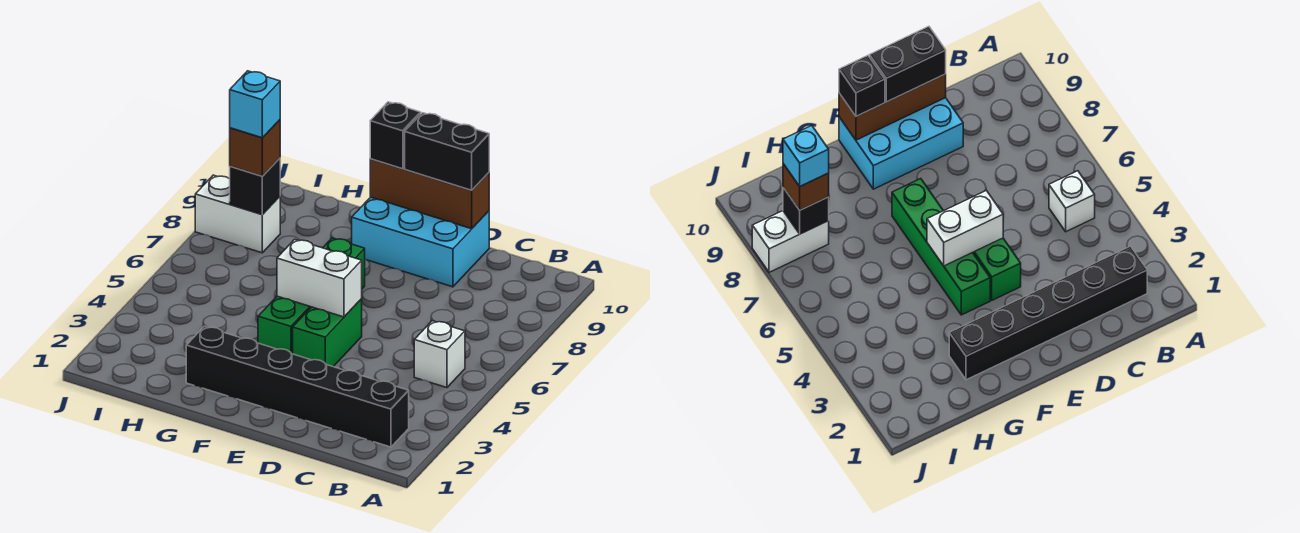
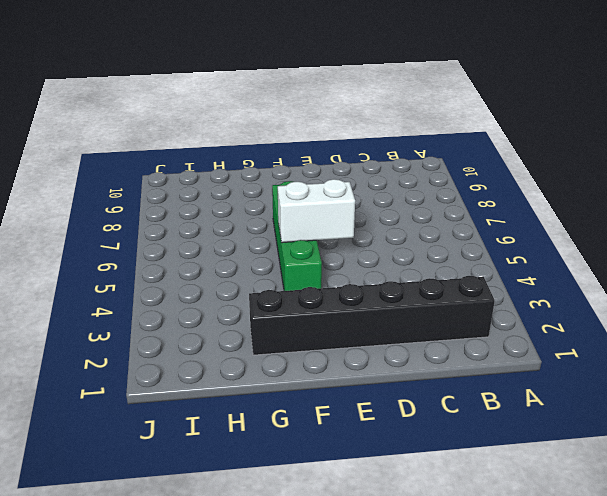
none -> white brick B5 level 1
none -> cyan brick D9:F10 level 1
none -> green brick E4:E5 level 1

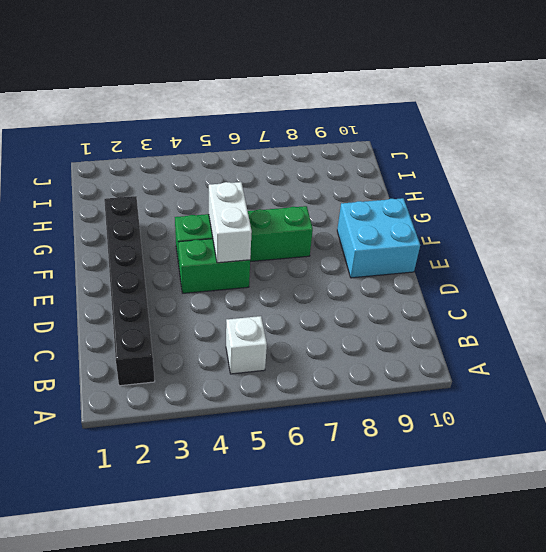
cyan brick E9:F10 level 1 -> cyan brick D9:F10 level 1
none -> white brick I8:J8 level 1
none -> brown brick D10:F10 level 2
none -> black brick I8 level 2

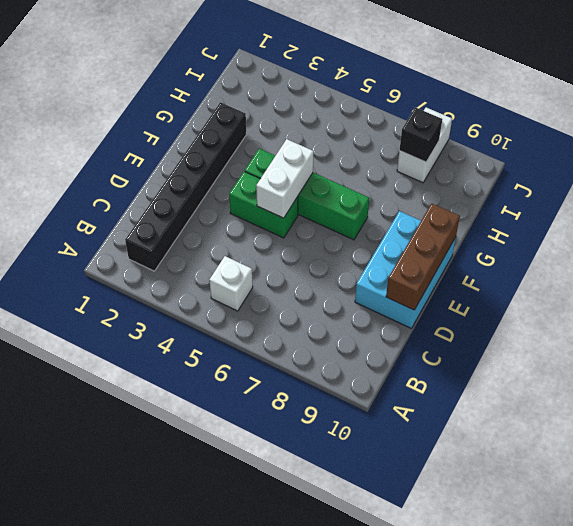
none -> black brick D10:E10 level 3
none -> black brick F10 level 3
none -> brown brick I8 level 3

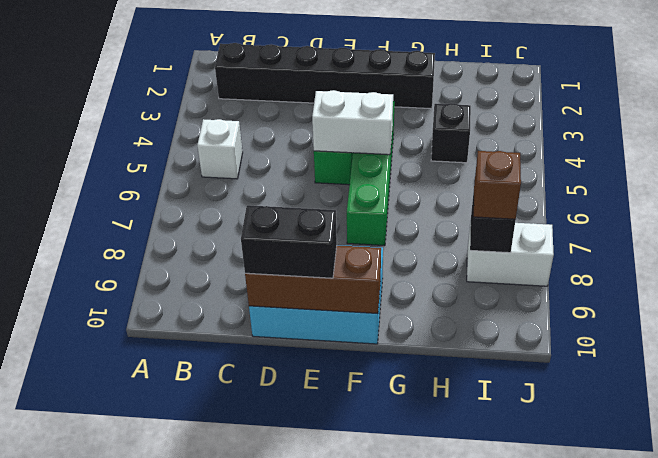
black brick H4 level 1 -> black brick F10 level 3
none -> cyan brick I8 level 4

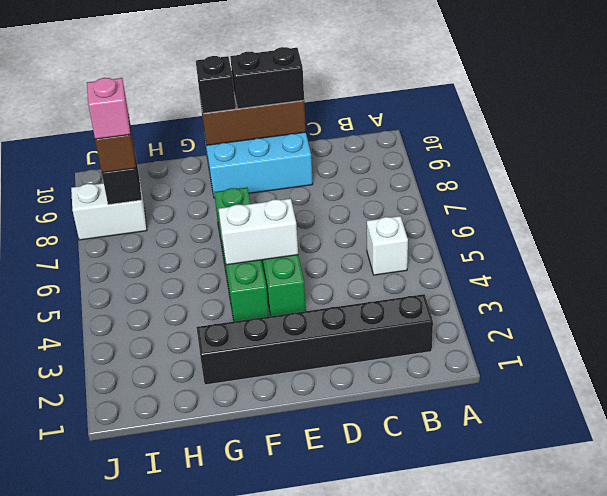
pink brick I8 level 4 -> cyan brick I8 level 4

